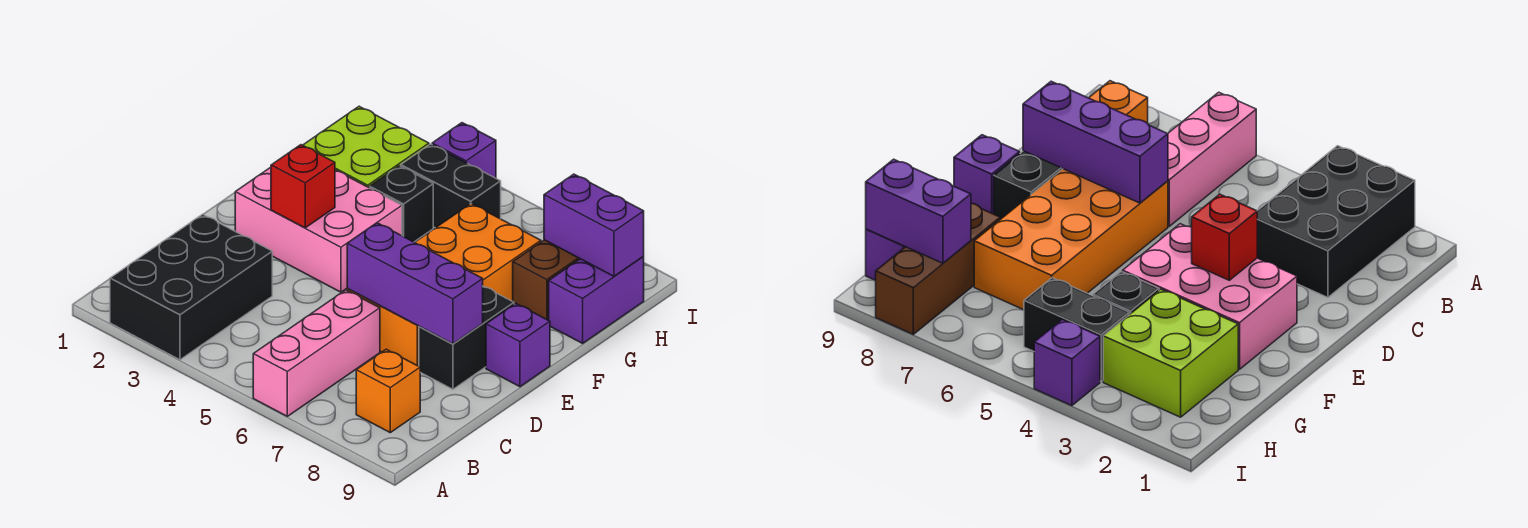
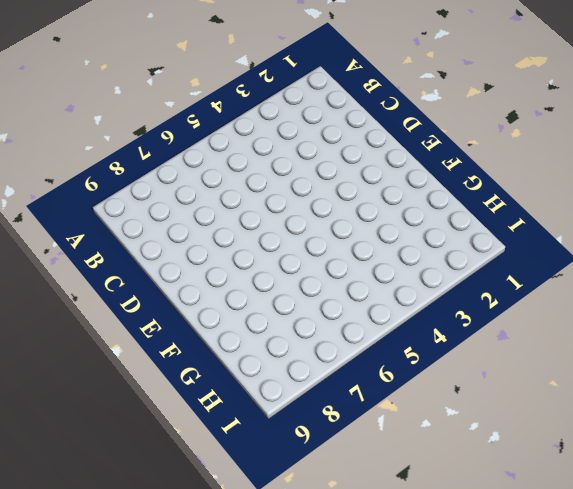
none -> black brick A2:C3 level 1
none -> pink brick A6:C6 level 1
none -> orange brick B8 level 1

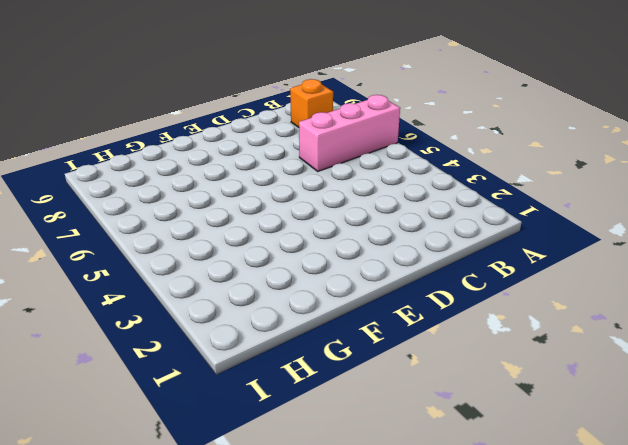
none -> black brick A2:C3 level 1
none -> orange brick D6:G7 level 1
none -> black brick D8:E8 level 1

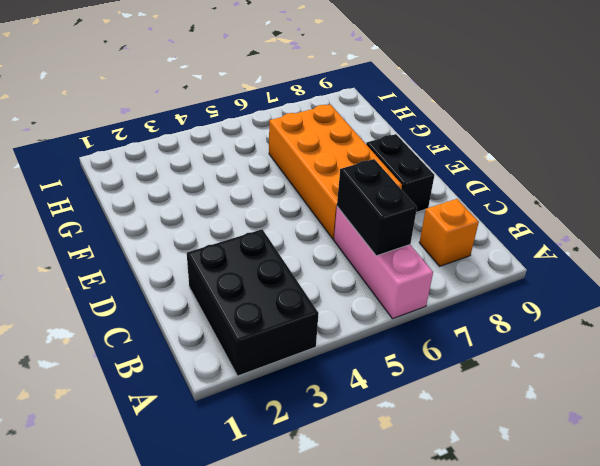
black brick B6:C6 level 2 -> black brick H4:H5 level 1
none -> pink brick E2:F4 level 1
none -> purple brick E9 level 1
none -> lime brick G2:H3 level 1

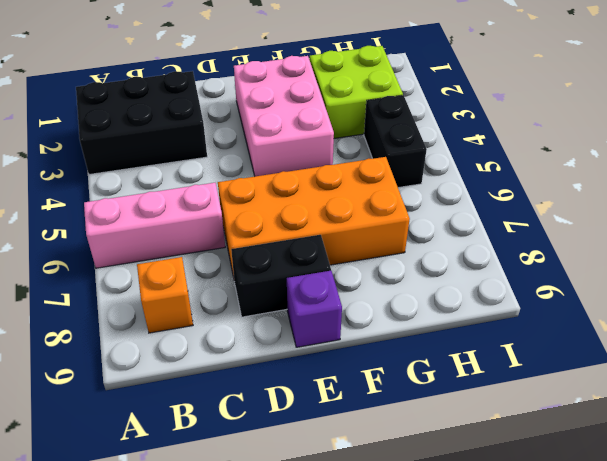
none -> black brick G4 level 1
none -> brown brick G8:I8 level 1
none -> purple brick G9:H9 level 1

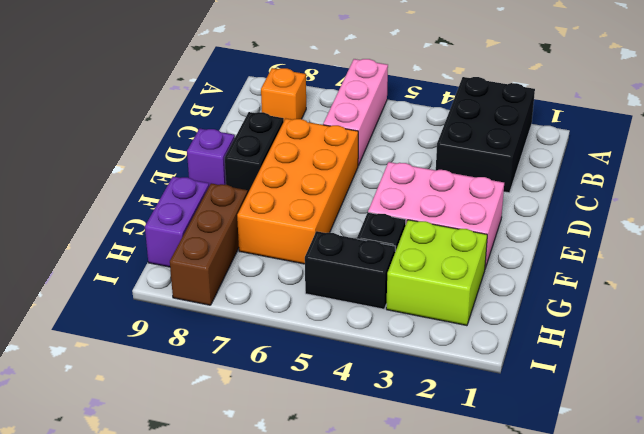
none -> purple brick I4 level 1
none -> purple brick D6:D8 level 2
none -> red brick E3 level 2

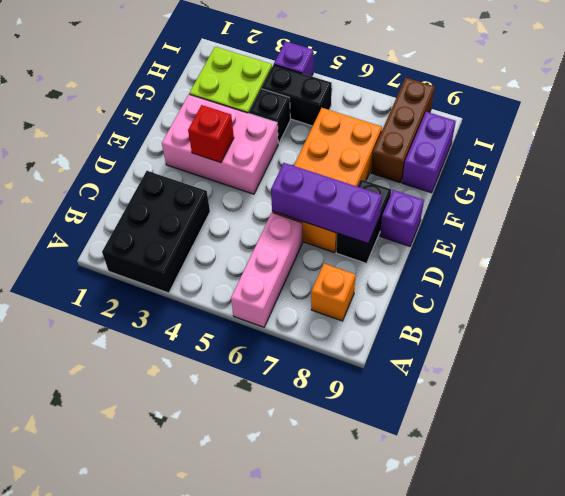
none -> purple brick H8:H9 level 2

